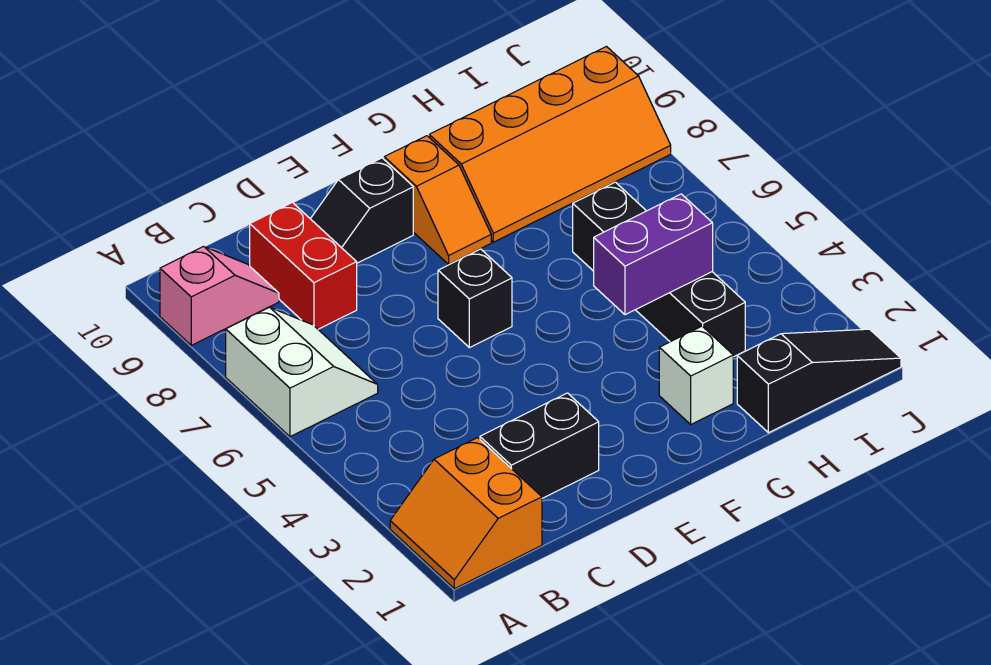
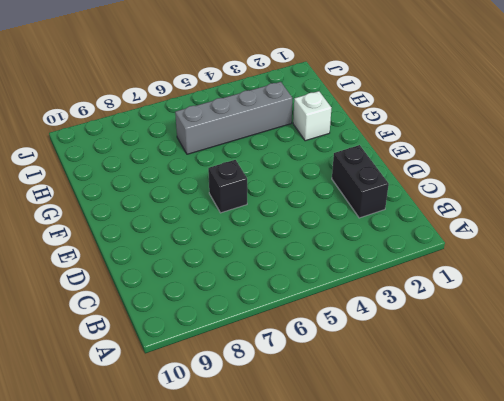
grey brick H3:H6 level 1 -> black brick H3:H6 level 1
none -> orange slope A1:B2 level 1 top B
none -> white slope A6:B7 level 1 top A
none -> pink slope A9:B9 level 1 top A

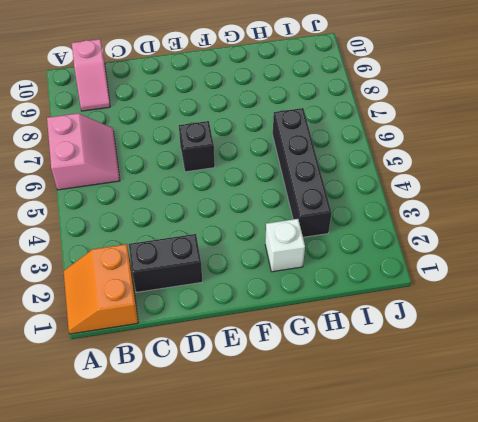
pink slope A6:B7 level 1 top A -> white slope A6:B7 level 1 top A
pink slope B9:B10 level 1 top 10 -> pink slope A9:B9 level 1 top A
none -> red brick C8:C9 level 1
none -> black slope D9:E9 level 1 top E
none -> orange slope F8:F9 level 1 top 9

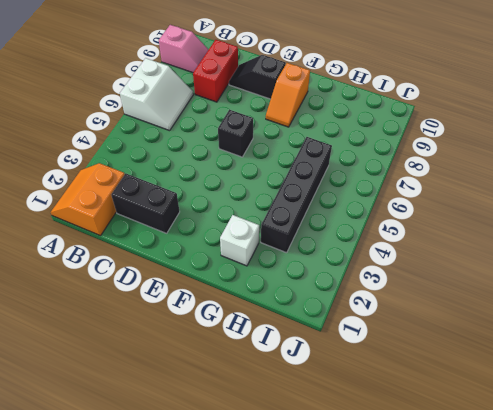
none -> orange slope G8:J9 level 1 top 9
none -> black slope H1:J1 level 1 top H
none -> purple brick G4:H4 level 2

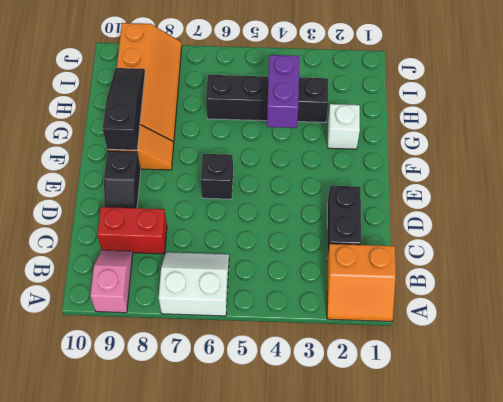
black slope F9:H9 level 2 top F -> black slope H1:J1 level 1 top H

